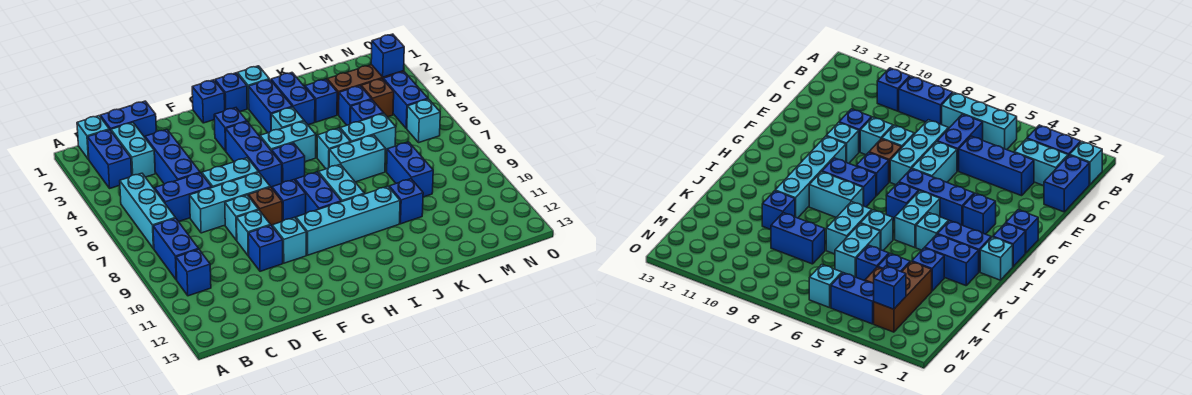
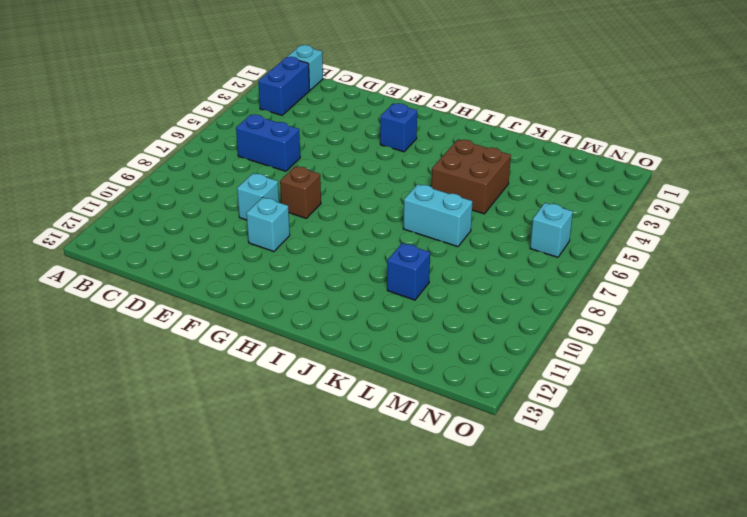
brown brick J4:K5 level 1 -> none
none -> cyan brick B5:B7 level 1
none -> blue brick B8:B9 level 1
none -> blue brick B10 level 1
none -> blue brick C1:D1 level 1

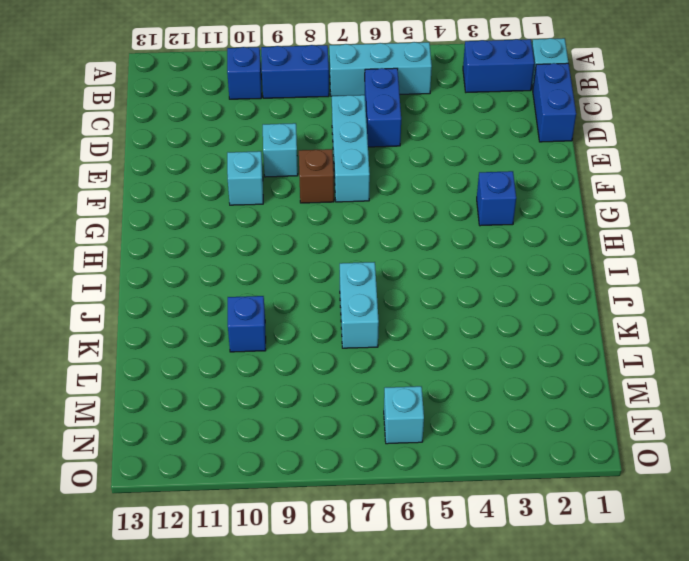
none -> cyan brick C2:C3 level 1
none -> blue brick D3:D5 level 1
none -> cyan brick E6:F6 level 1
none -> cyan brick E8 level 1

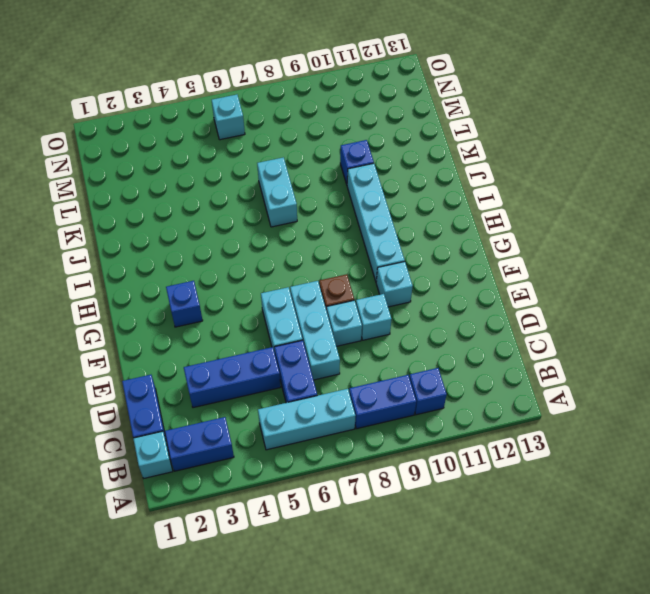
none -> cyan brick C2:C3 level 1
none -> blue brick E10 level 1
none -> blue brick G1 level 1
none -> blue brick G4:G6 level 1

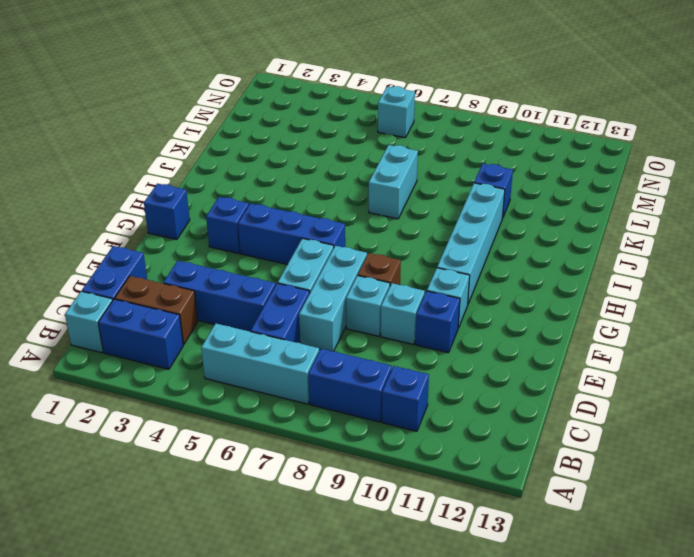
brown brick C2:C3 level 1 -> cyan brick C2:C3 level 1
none -> blue brick G8 level 1
none -> blue brick H1 level 1
none -> cyan brick H5:I5 level 1
none -> blue brick H6 level 1

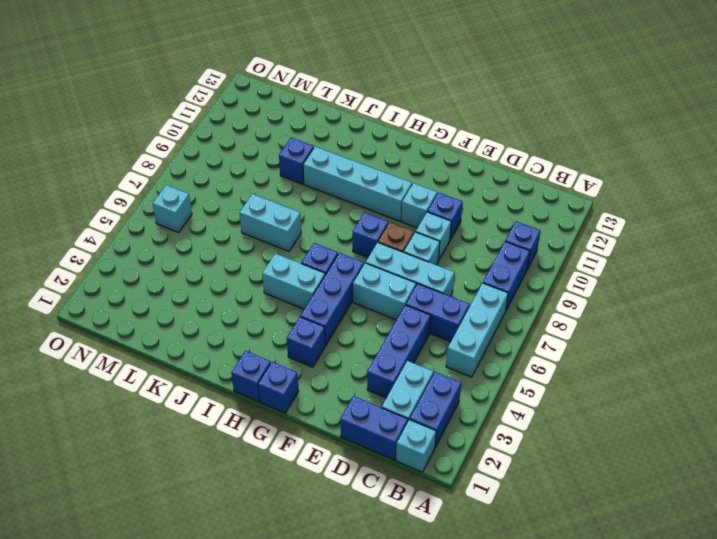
none -> blue brick H8:H9 level 1
none -> cyan brick I1 level 1
none -> blue brick I2:I3 level 1
none -> cyan brick I4 level 1

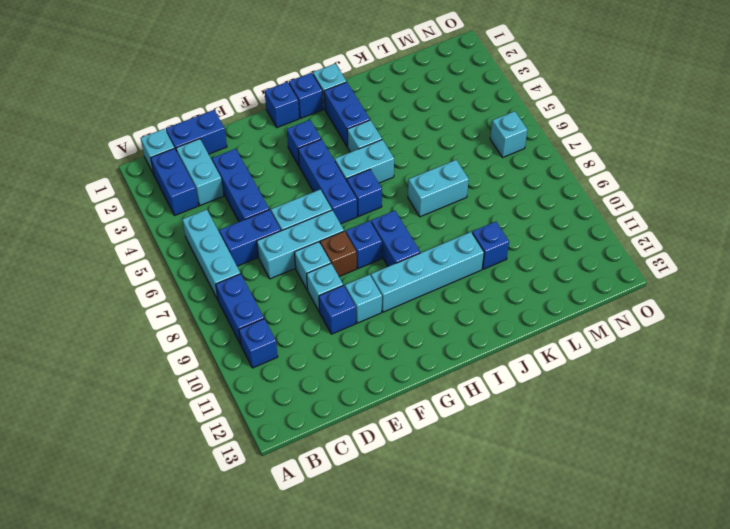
none -> cyan brick I8:I9 level 1
none -> blue brick J2:J3 level 1
none -> cyan brick J6 level 1
none -> blue brick K3 level 1

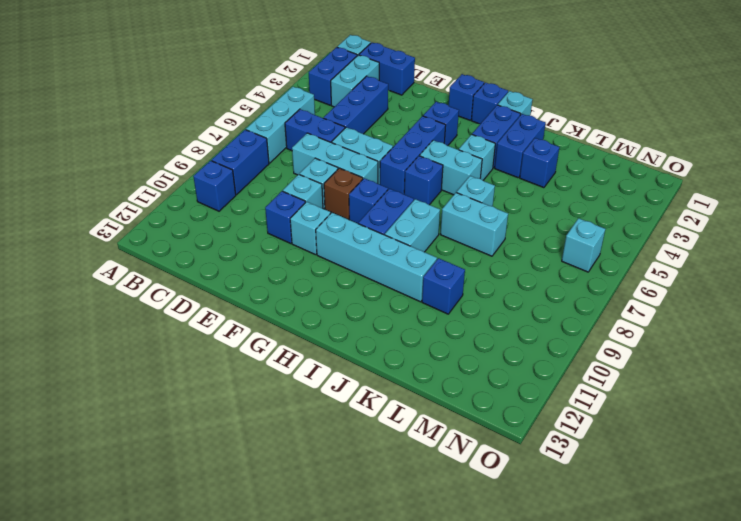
none -> cyan brick K6:L6 level 1
none -> brown brick L3:N3 level 1
none -> blue brick L4 level 1
none -> blue brick L5 level 1

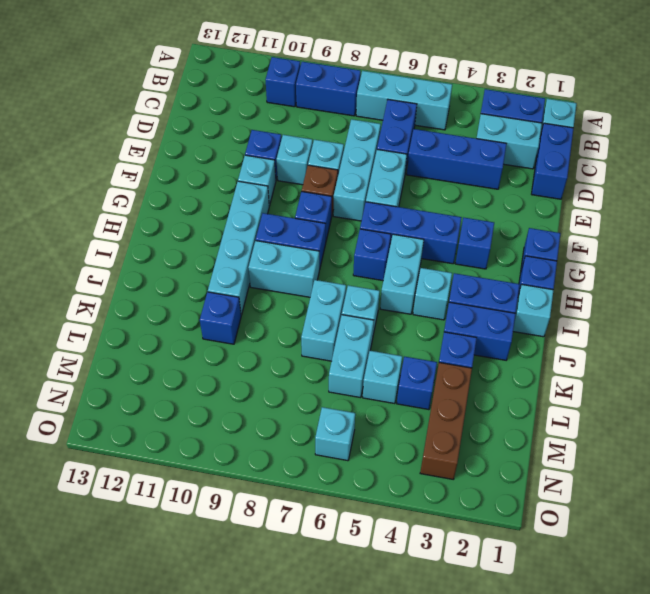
cyan brick L5 level 1 -> blue brick L5 level 1
none -> blue brick L8:L9 level 1
none -> brown brick M4 level 1
none -> blue brick N4:N5 level 1
none -> blue brick N3 level 2

